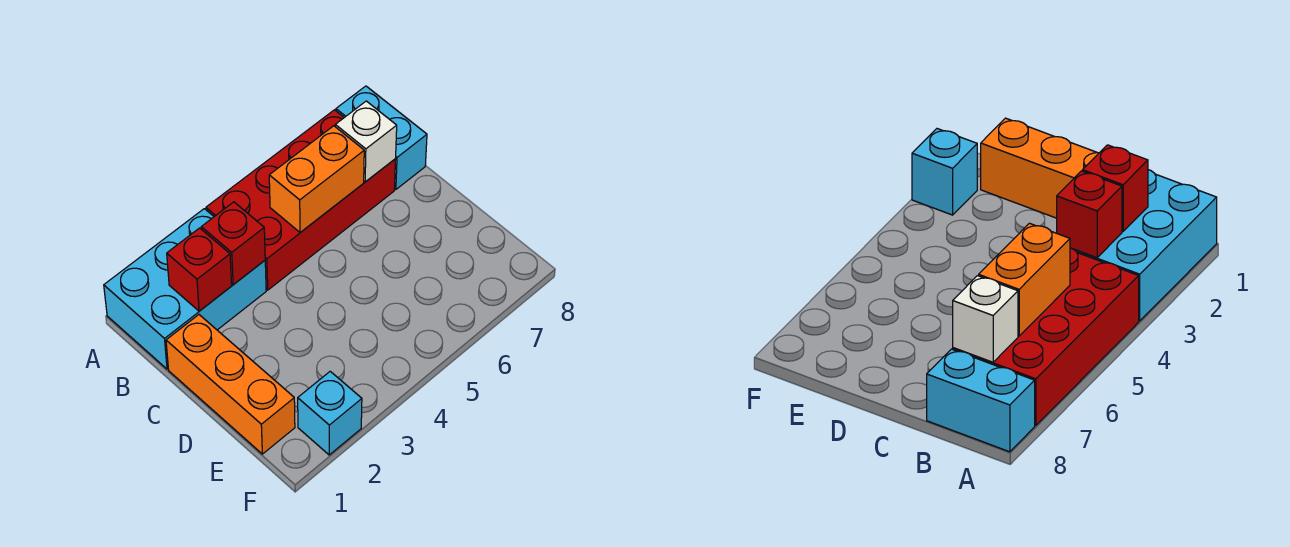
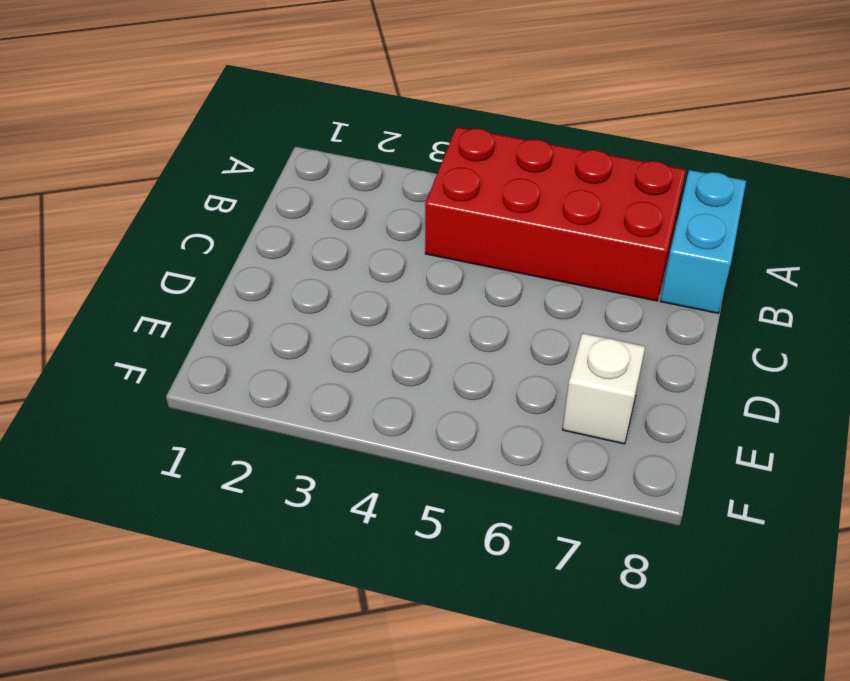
white brick E7 level 1 -> white brick B7 level 2
none -> cyan brick A1:B3 level 1
none -> orange brick C1:E1 level 1

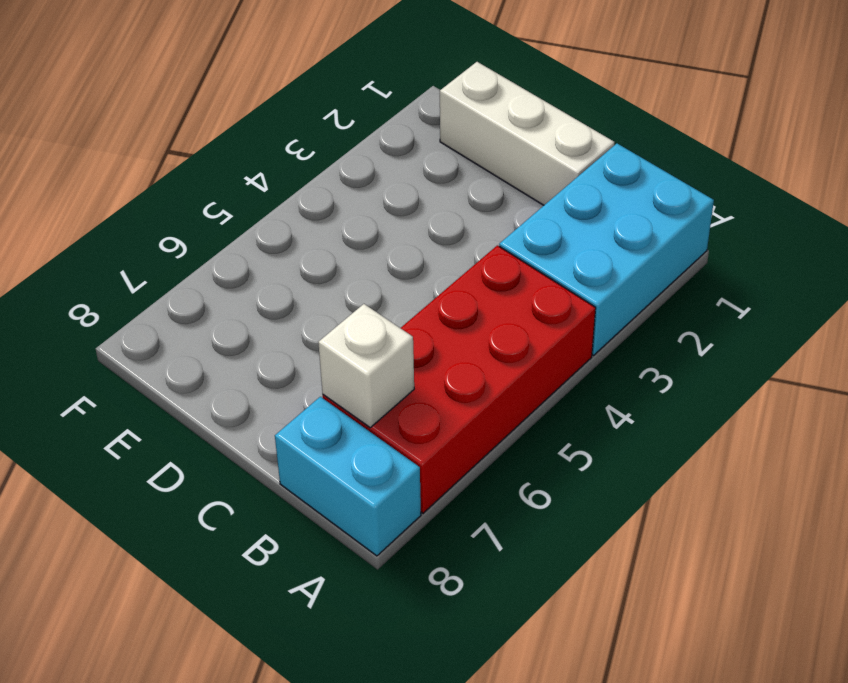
white brick C1:E1 level 1 -> orange brick C1:E1 level 1
none -> cyan brick F2 level 1
none -> red brick B2 level 2

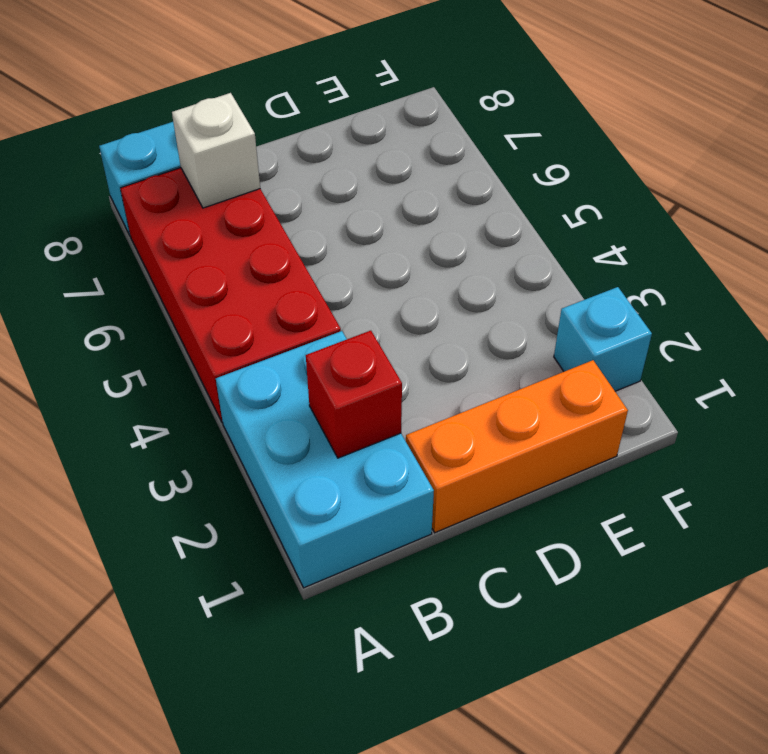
none -> red brick B3 level 2
none -> orange brick B5:B6 level 2

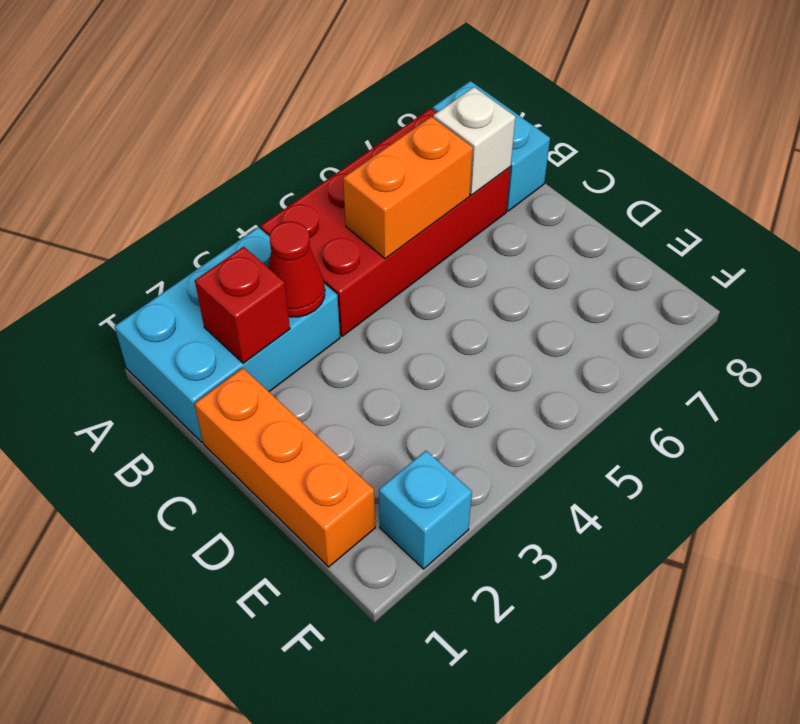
red cone B3 level 2 -> red brick B3 level 2

